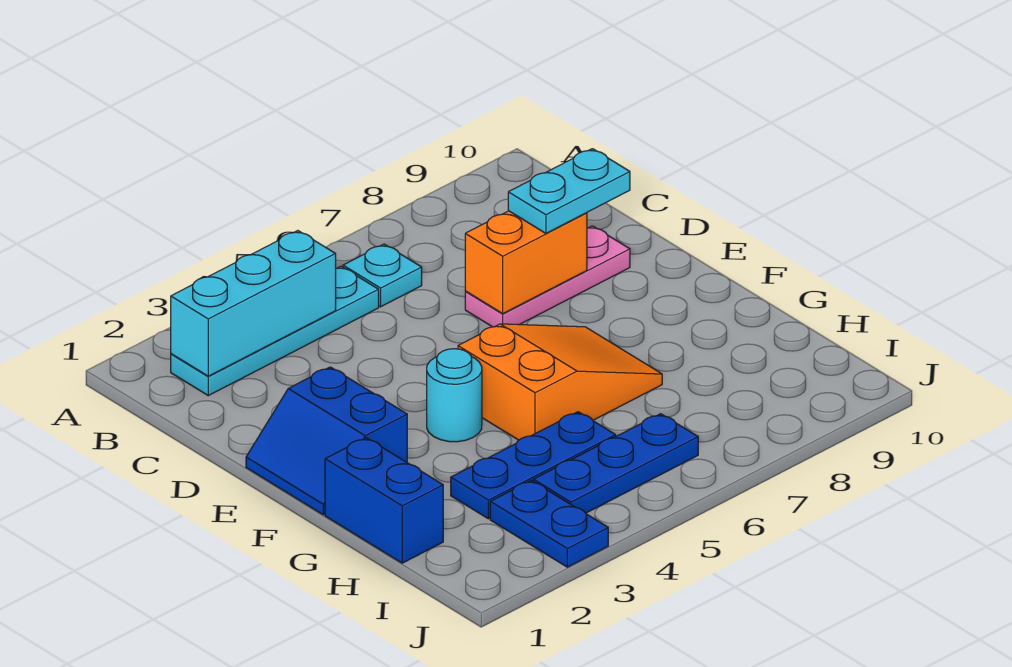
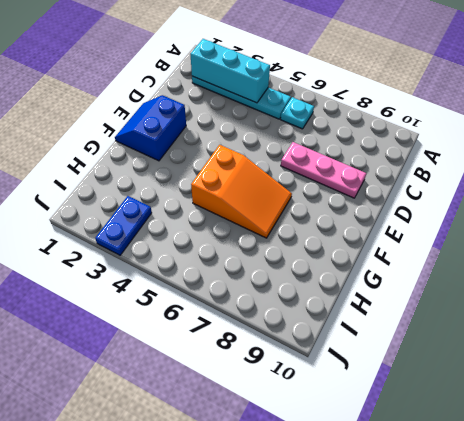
none -> cyan round brick F4 level 1
none -> blue brick G1:H1 level 1
none -> blue plate H3:H5 level 1

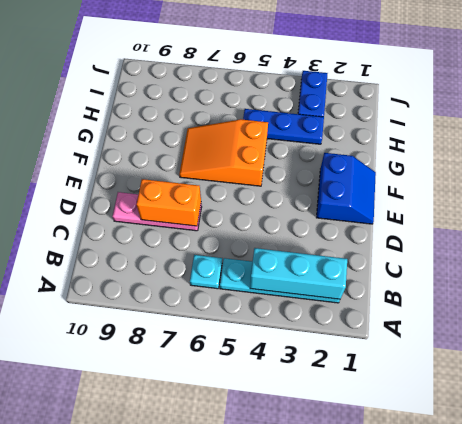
none -> cyan round brick F4 level 1
none -> blue brick G1:H1 level 1
none -> blue plate I4:I6 level 1

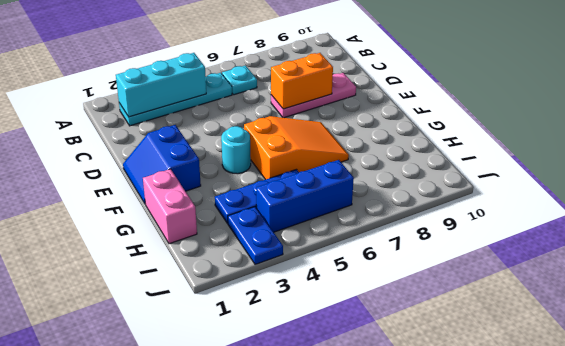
pink brick G1:H1 level 1 -> blue brick G1:H1 level 1
blue brick I4:I6 level 1 -> blue plate I4:I6 level 1
none -> cyan plate D8:D9 level 3

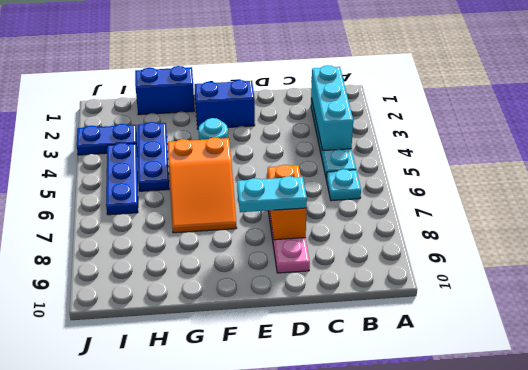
cyan plate D8:E8 level 3 -> cyan plate D8:D9 level 3

